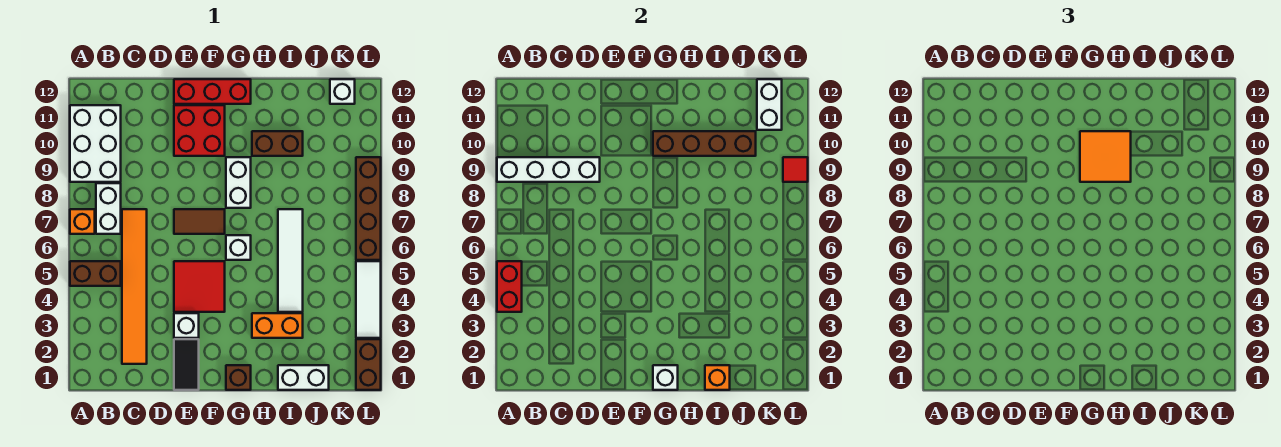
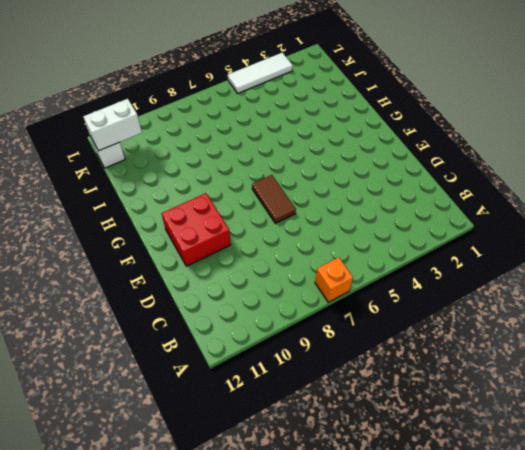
none -> brown brick A5:B5 level 1
none -> white brick A9:B11 level 1
none -> white brick B7:B8 level 1
none -> orange tile C2:C7 level 1

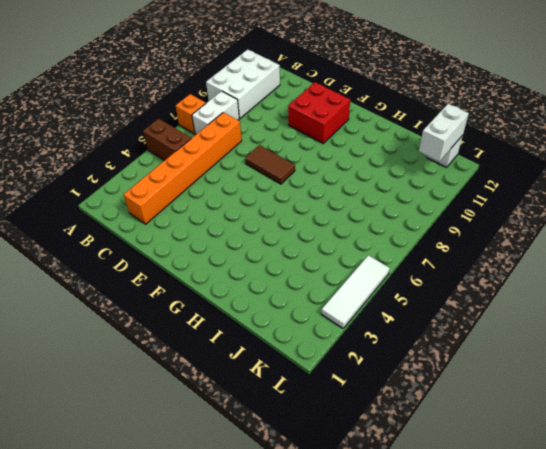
orange brick C2:C7 level 1 -> orange tile C2:C7 level 1
none -> black tile E1:E2 level 1
none -> white brick E3 level 1
none -> red tile E4:F5 level 1
none -> red brick E12:G12 level 1

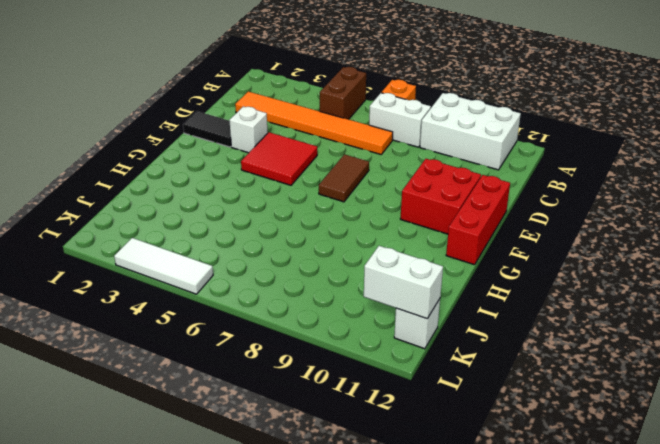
none -> brown brick G1 level 1
none -> white brick G6 level 1
none -> white brick G8:G9 level 1
none -> orange brick H3:I3 level 1

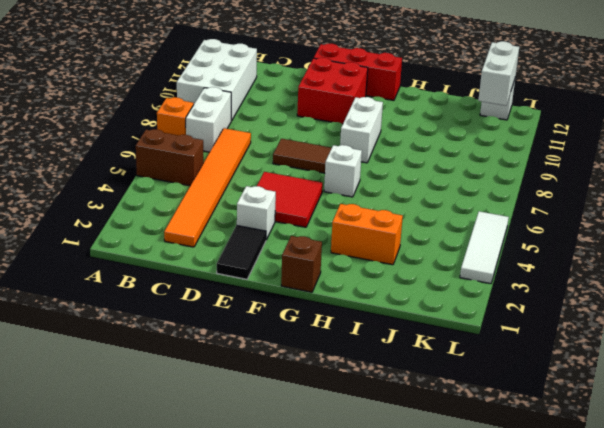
none -> brown brick H10:I10 level 1
none -> white brick I1:J1 level 1
none -> white tile I4:I7 level 1
none -> brown brick L1:L2 level 1

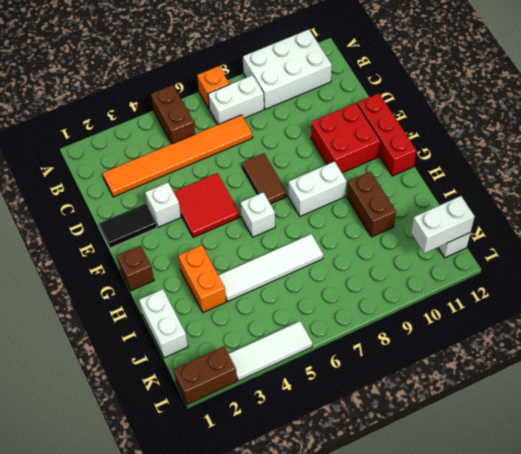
none -> brown brick L6:L9 level 1
none -> red brick A4:A5 level 2
none -> white brick A9:D9 level 2
none -> white brick G1 level 2

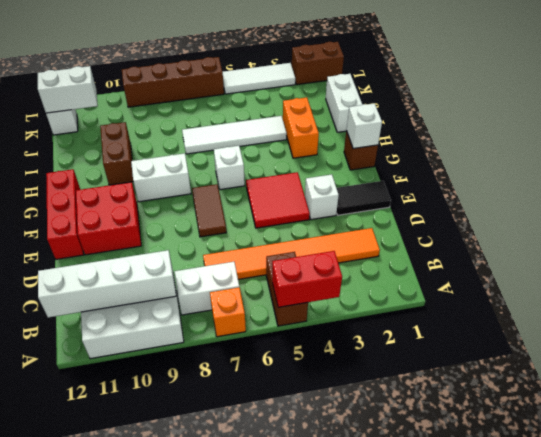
white brick B9:B12 level 2 -> white brick A9:D9 level 2
none -> brown brick G10:J10 level 2
none -> orange brick I1 level 2
none -> red tile L9 level 2
none -> orange tile G9:H10 level 3

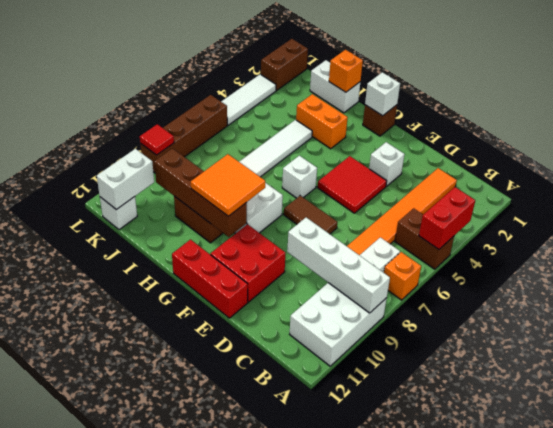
none -> black tile E1:E2 level 1

